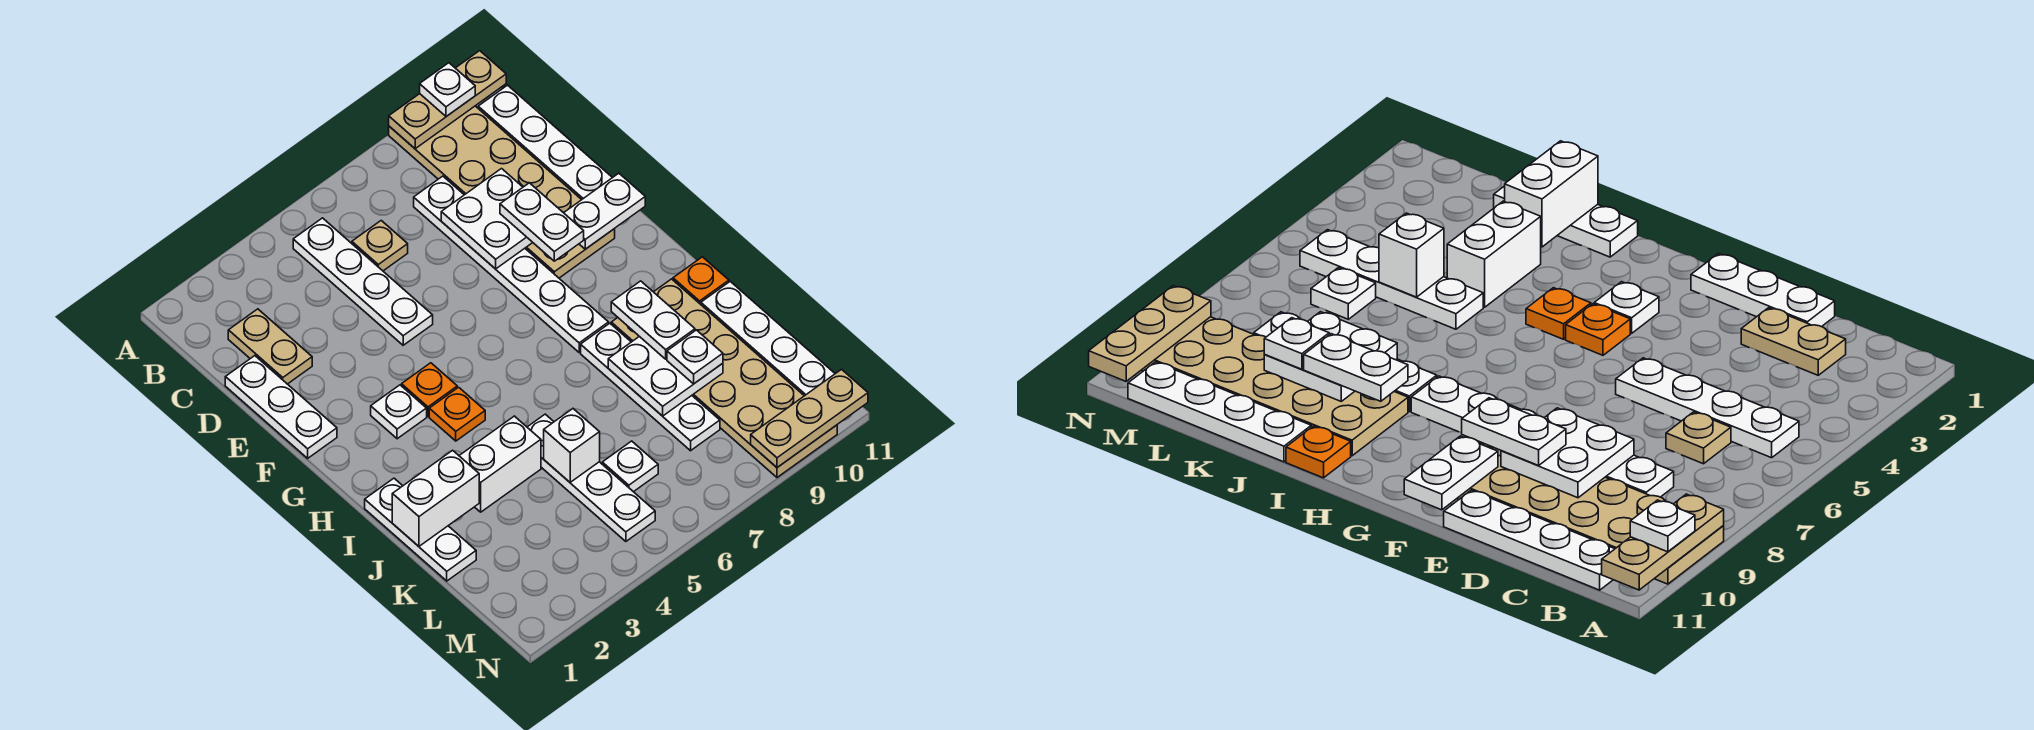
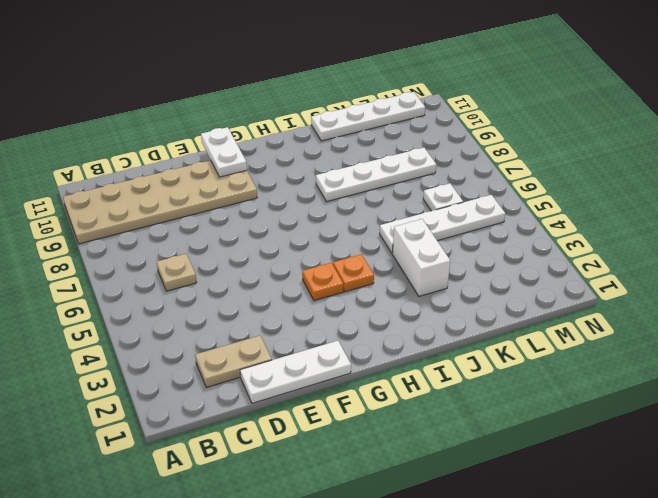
none -> white plate B5:E5 level 1
none -> white plate B11:E11 level 1
none -> white plate C8:H8 level 1

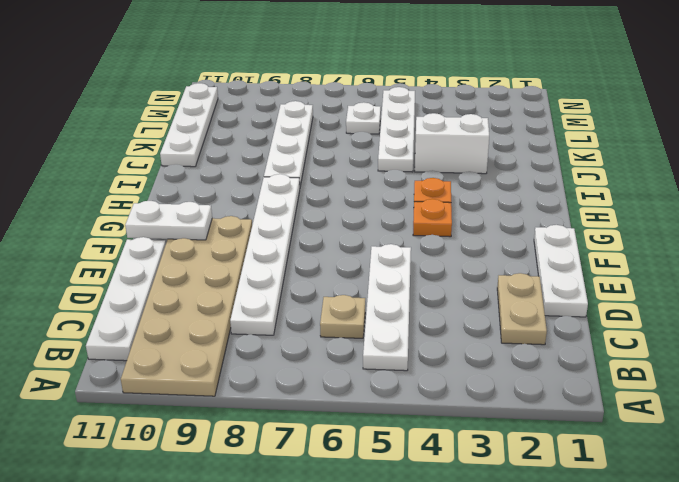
none -> white plate G3 level 1
none -> white plate I1:K1 level 1
none -> tan plate I9:N10 level 1

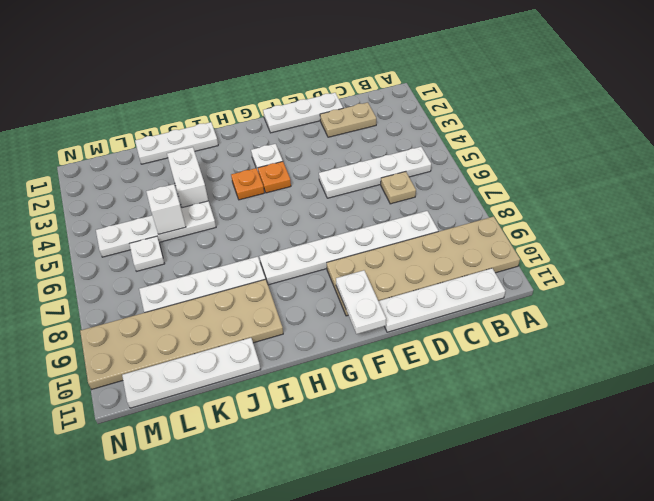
none -> orange plate I11 level 1
none -> tan plate A9:A11 level 2
none -> white plate D8:E9 level 2

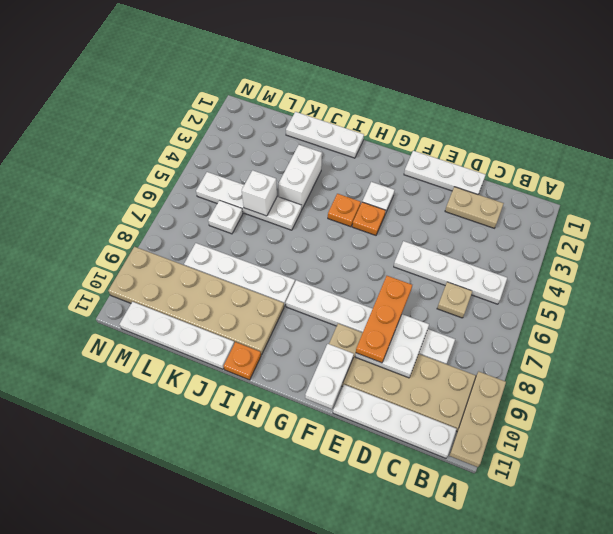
orange plate E7:E9 level 3 -> white plate E9:F9 level 3
none -> white brick J1:J2 level 2
none -> white plate J8:K9 level 2
none -> tan plate N9:N11 level 2

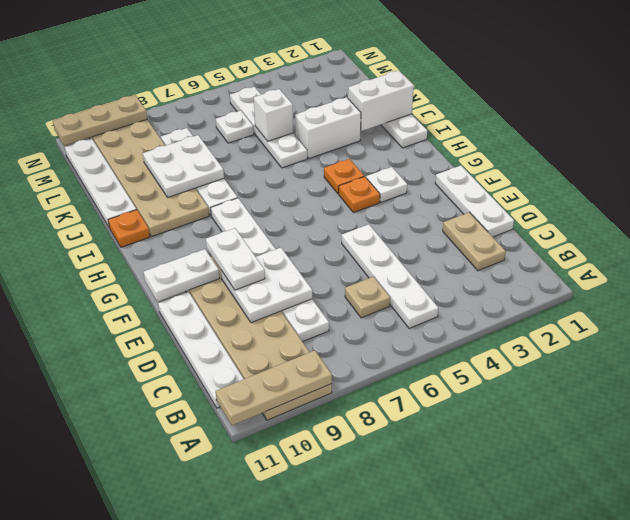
none -> white plate A10 level 3
none -> white plate I9:J9 level 3
none -> white plate K9 level 3

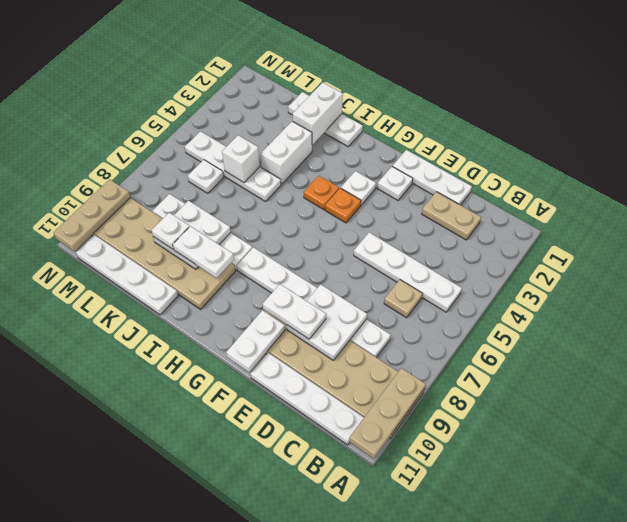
white plate F2 level 1 -> white plate A10 level 3
none -> orange plate I11 level 1

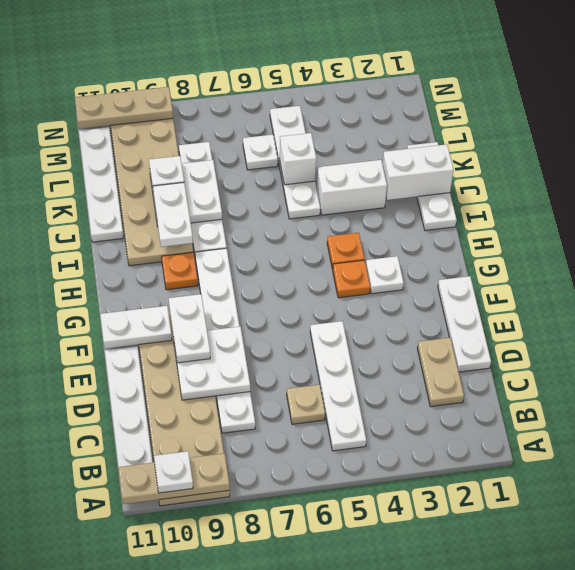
orange plate H9 level 1 -> orange plate I11 level 1

